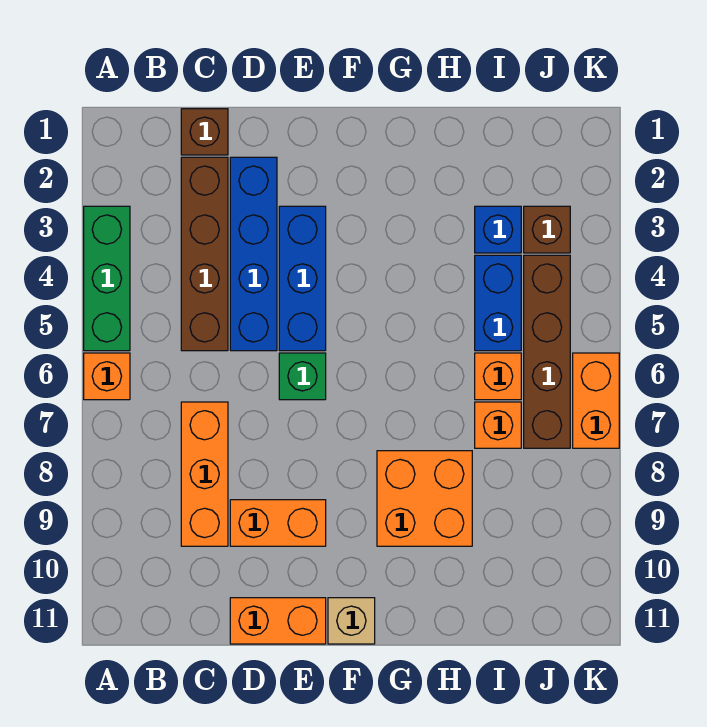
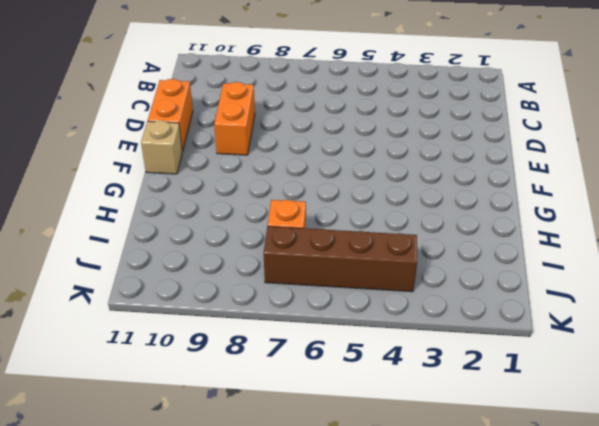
none -> green brick A3:A5 level 1
none -> orange brick A6 level 1
none -> brown brick C1 level 1

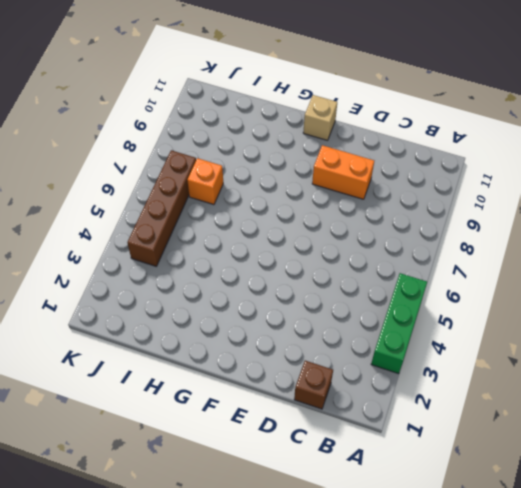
none -> orange brick A6 level 1
none -> brown brick C2:C5 level 1
none -> orange brick C7:C9 level 1

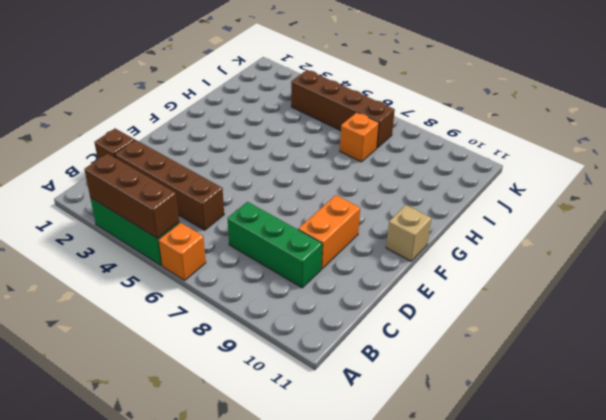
brown brick A3:A5 level 2 -> none
green brick C7:C9 level 1 -> orange brick C7:C9 level 1
none -> blue brick D2:D5 level 1
none -> orange brick D11:E11 level 1
none -> blue brick E3:E5 level 1

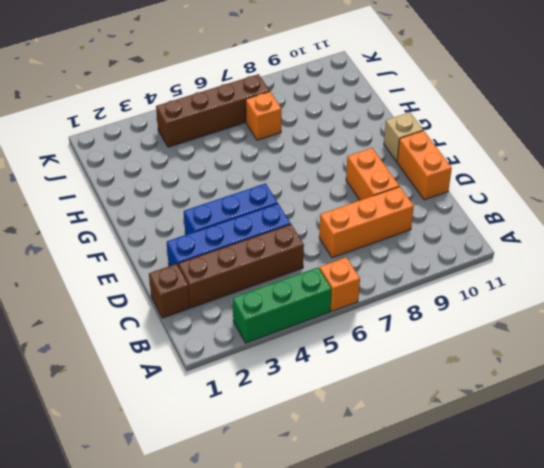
none -> green brick E6 level 1
none -> orange brick G8:H9 level 1
none -> blue brick I3 level 1

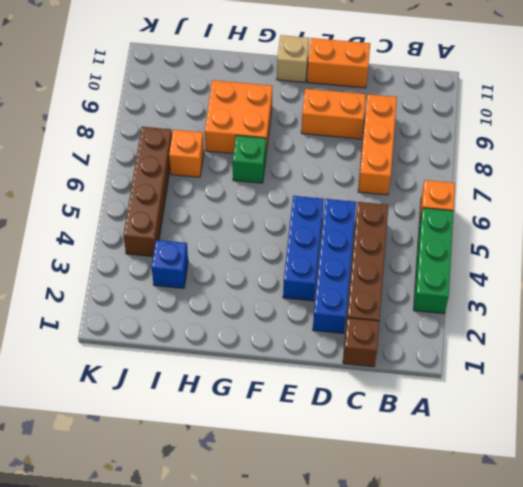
green brick G7 level 1 -> green brick E6 level 1
none -> blue brick I4:I5 level 1
none -> orange brick I6 level 1
none -> brown brick J3 level 1

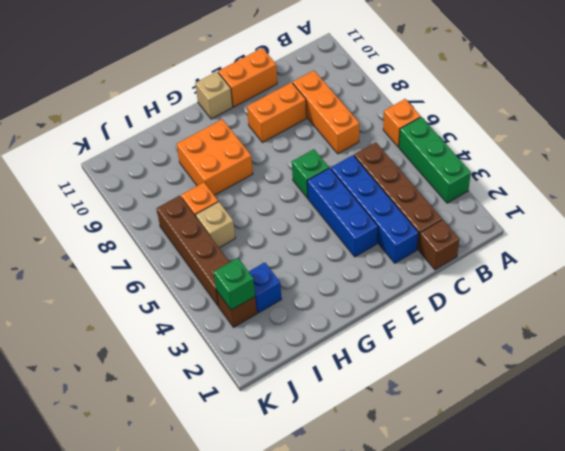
tan brick I6 level 1 -> orange brick I6 level 1
green brick J3 level 2 -> none
none -> blue brick I4:I5 level 1
none -> orange brick K6:K7 level 1

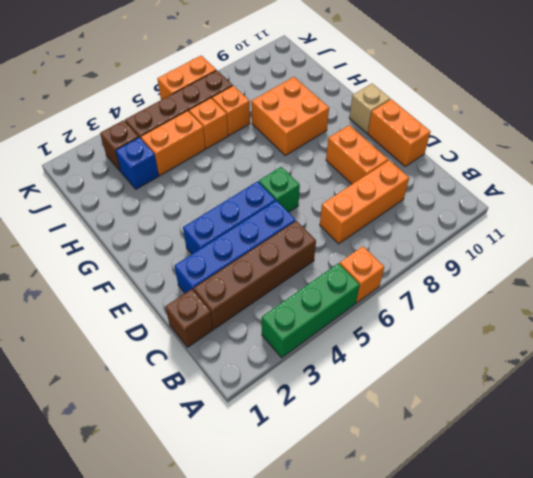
orange brick I4:I5 level 1 -> blue brick I4:I5 level 1

